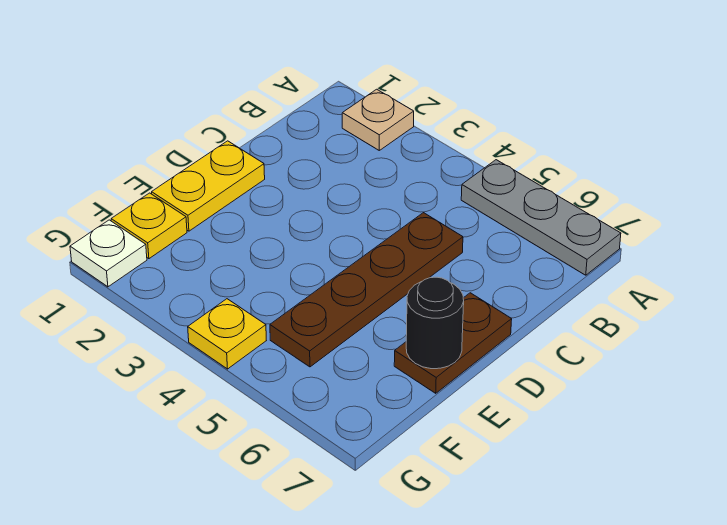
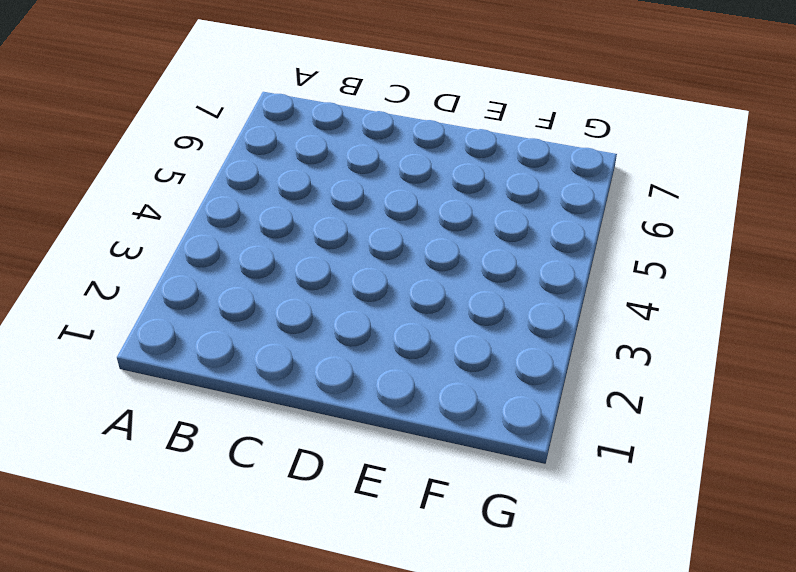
none -> tan plate A2 level 1
none -> grey plate A5:A7 level 1

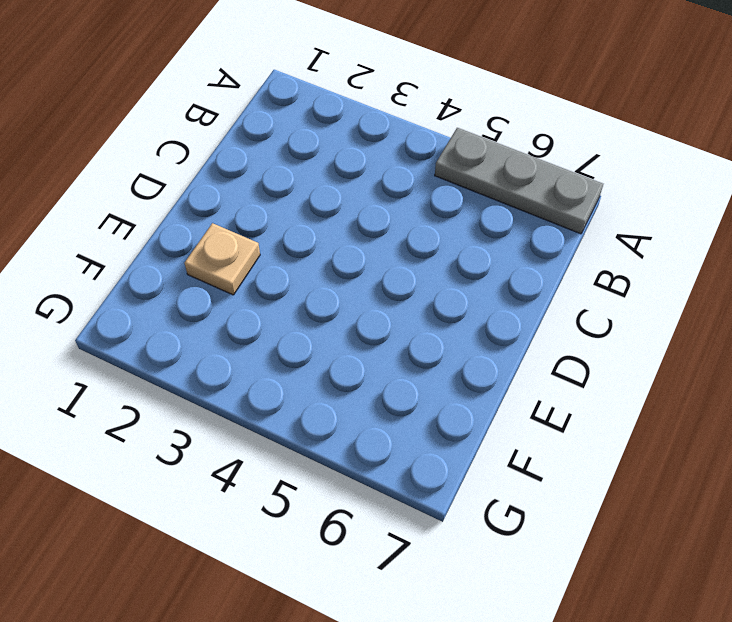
tan plate E2 level 1 -> tan plate A2 level 1
none -> brown plate C5:F5 level 1
none -> yellow plate D1:E1 level 1

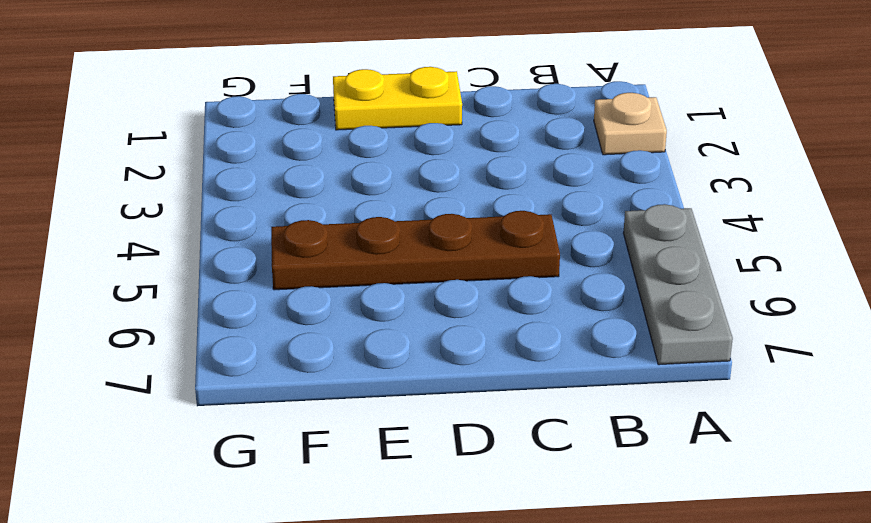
none -> brown plate D7:E7 level 1
none -> yellow plate F1 level 1

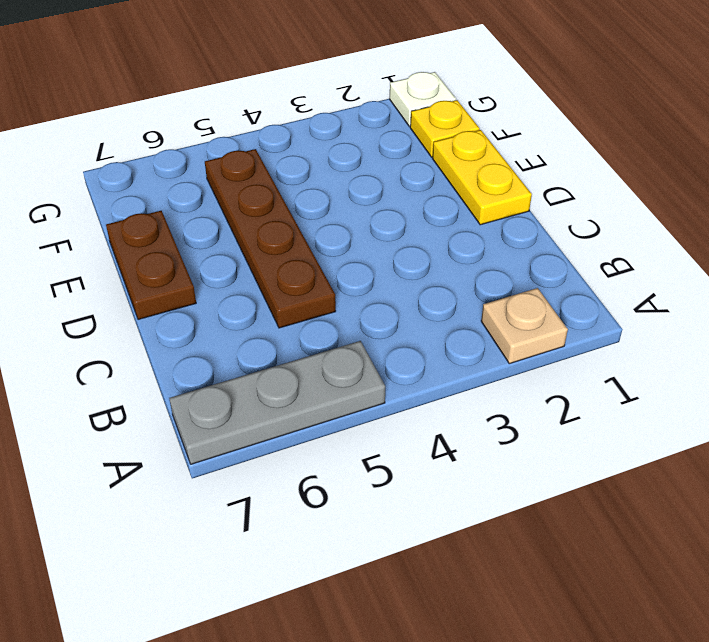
none -> yellow plate G4 level 1
none -> black round brick E7 level 2

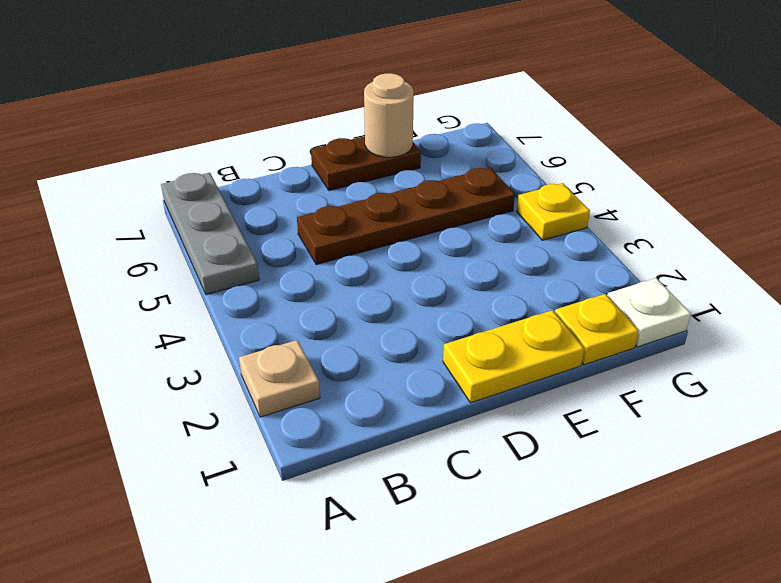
tan round brick E7 level 2 -> black round brick E7 level 2

